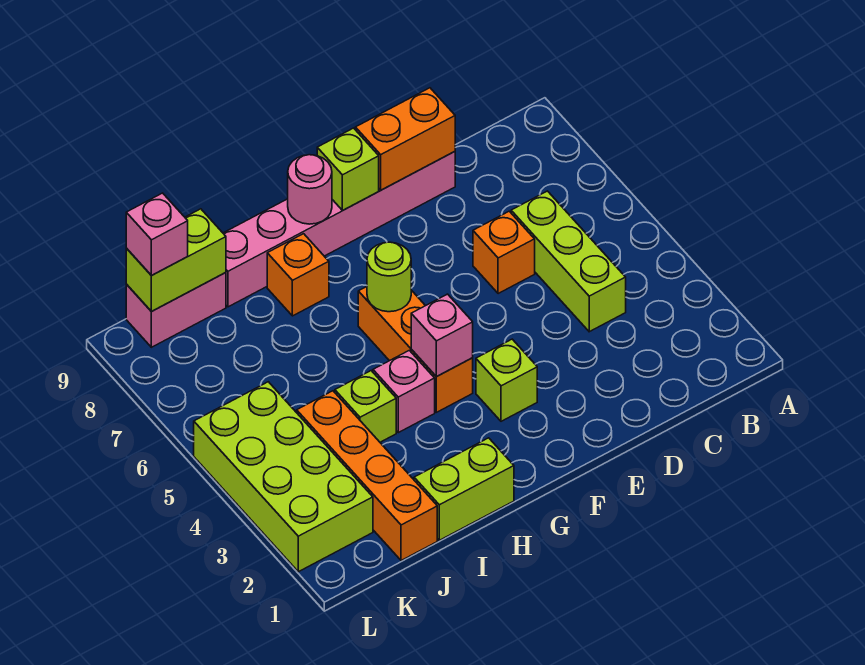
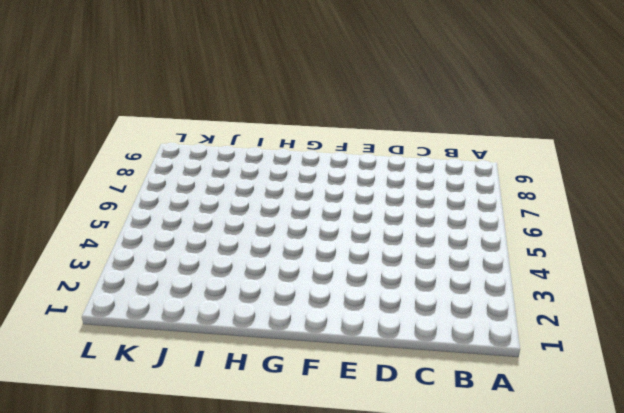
none -> lime brick C4:C6 level 1
none -> orange brick D6 level 1
none -> pink brick D9:I9 level 1

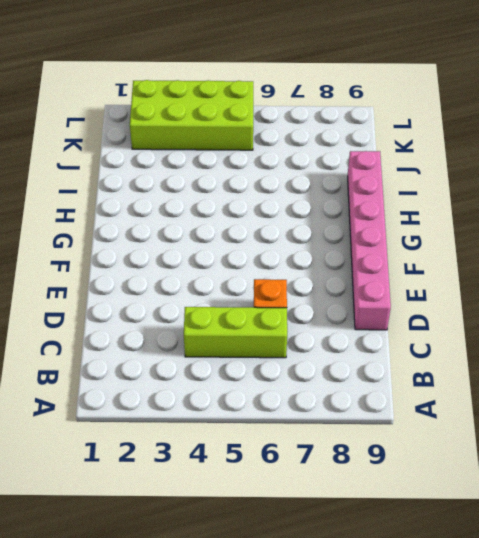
none -> lime brick F3 level 1
none -> orange brick G4:G6 level 1
none -> lime brick H1:I1 level 1

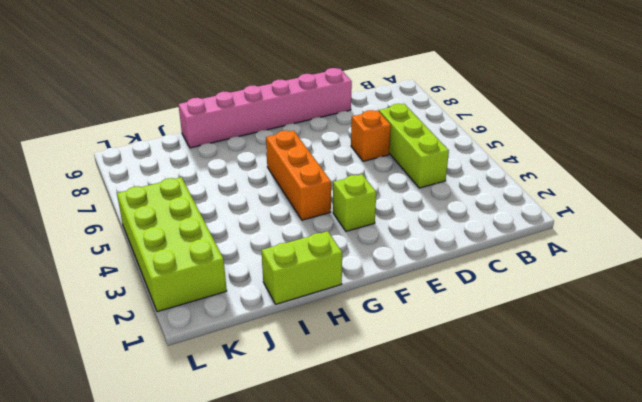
none -> pink brick H4 level 1
none -> orange brick H8 level 1
none -> lime brick I4 level 1

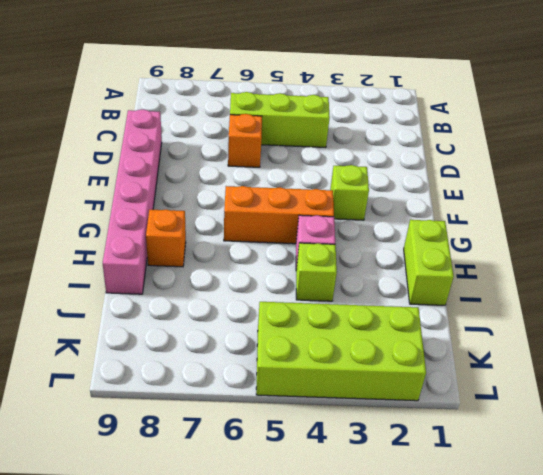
none -> orange brick J1:J4 level 1
none -> pink brick J9:K9 level 1
none -> orange brick D9:E9 level 2

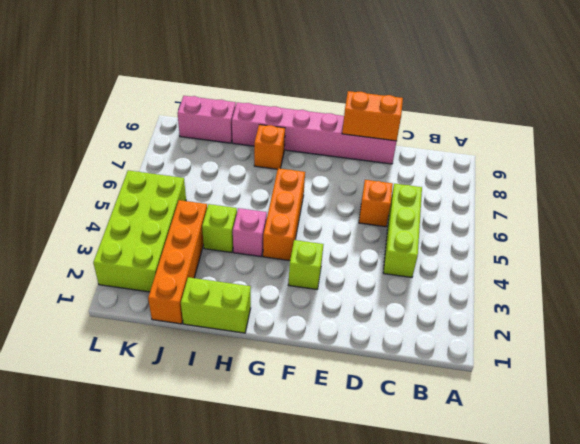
none -> lime brick F9 level 2
none -> pink brick G4 level 2
none -> lime round brick G6 level 2

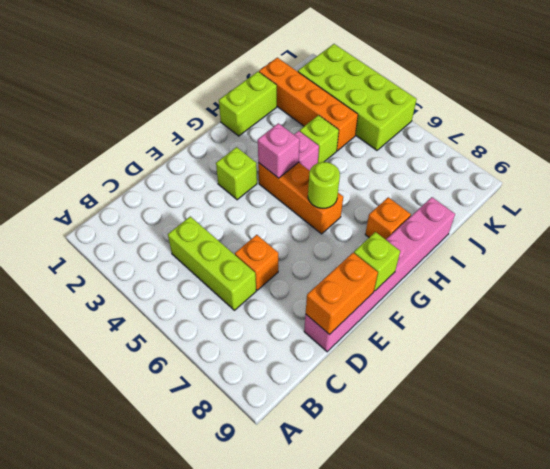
none -> pink brick J9:K9 level 1
none -> pink round brick G9 level 2
none -> lime brick J9:K9 level 2

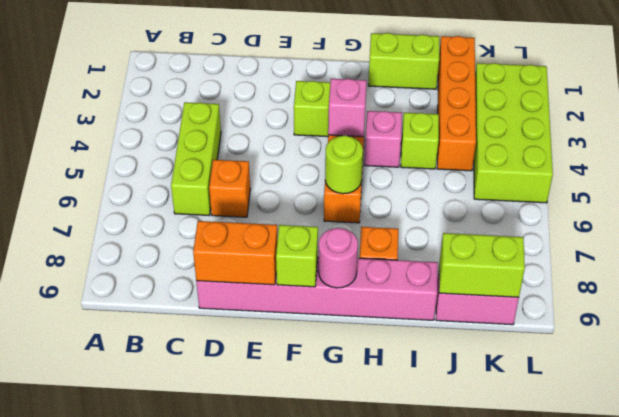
none -> pink brick K9 level 3

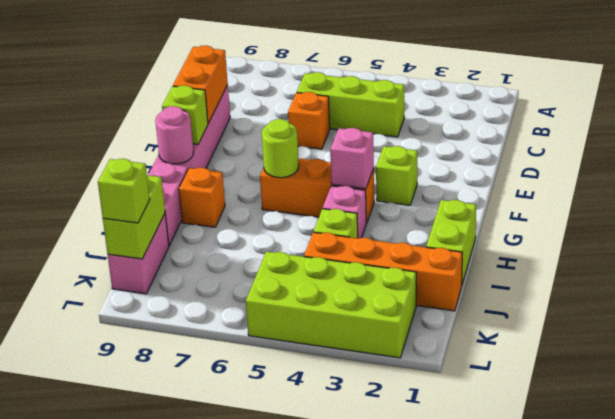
lime brick K9 level 3 -> pink brick K9 level 3

